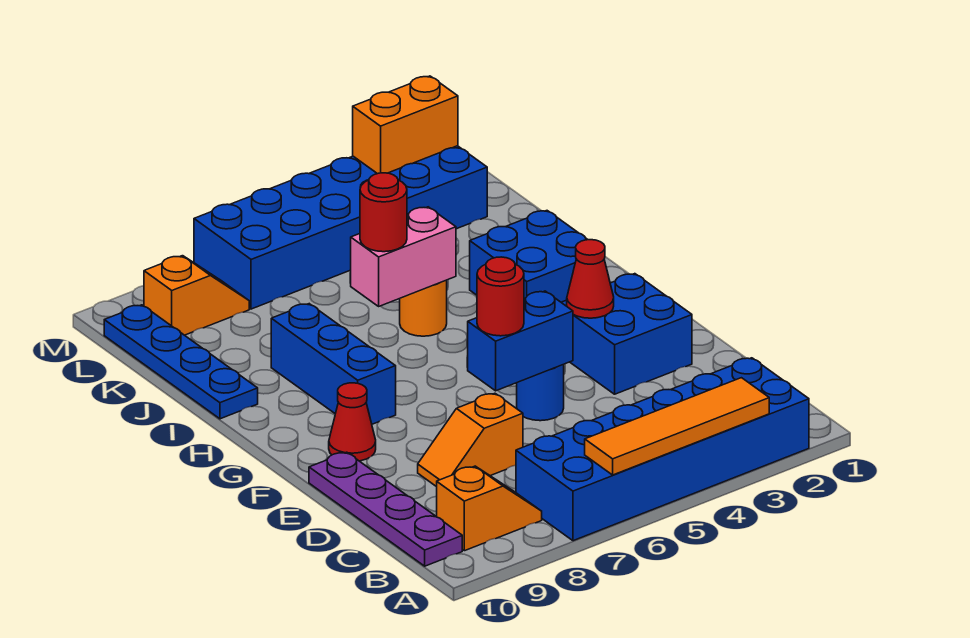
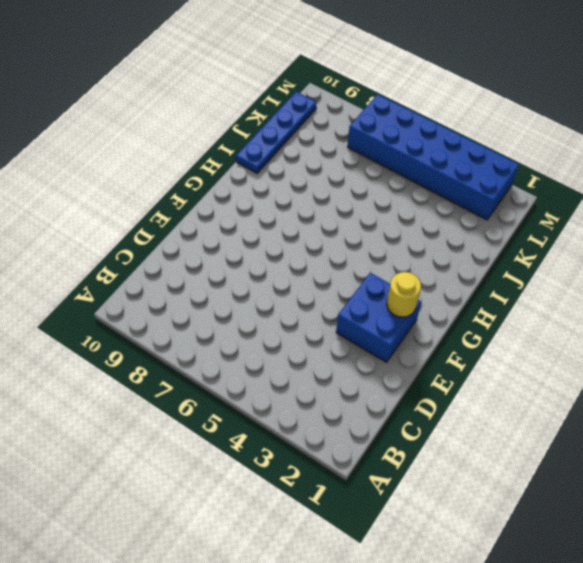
yellow round brick F2 level 2 -> none
none -> blue brick A2:B7 level 1
none -> orange slope B8:B9 level 1 top 9
none -> purple plate B10:E10 level 1

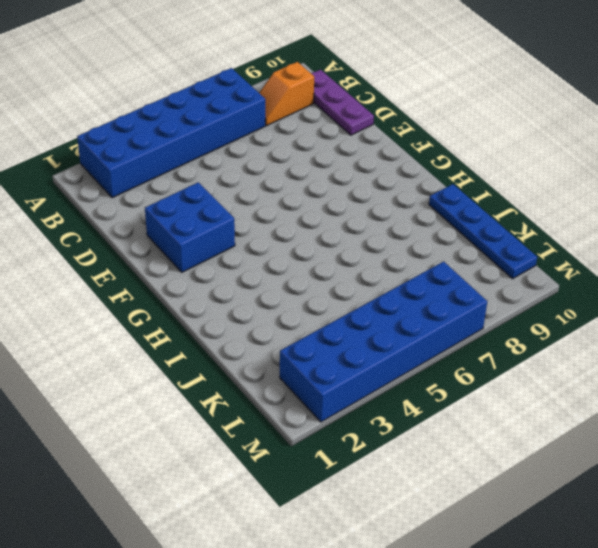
purple plate B10:D10 level 1 -> purple plate B10:E10 level 1
none -> orange slope D7:D8 level 1 top 7
none -> blue round brick E5 level 1
none -> red cone F9 level 1

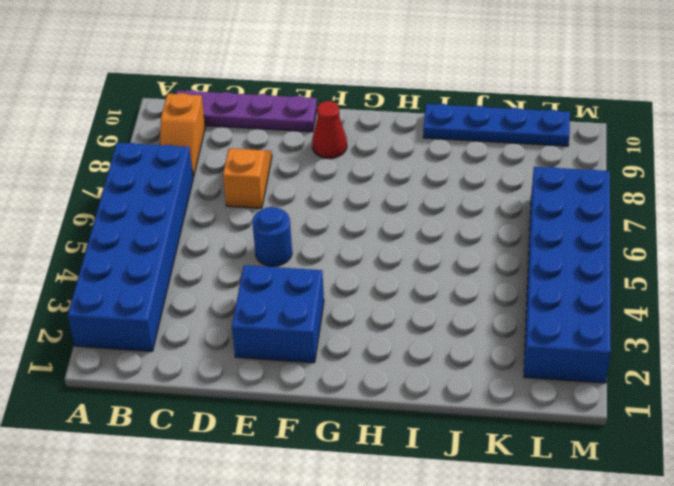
none -> blue brick G8:I8 level 1
none -> blue brick H2:I3 level 1
none -> orange round brick I5 level 1

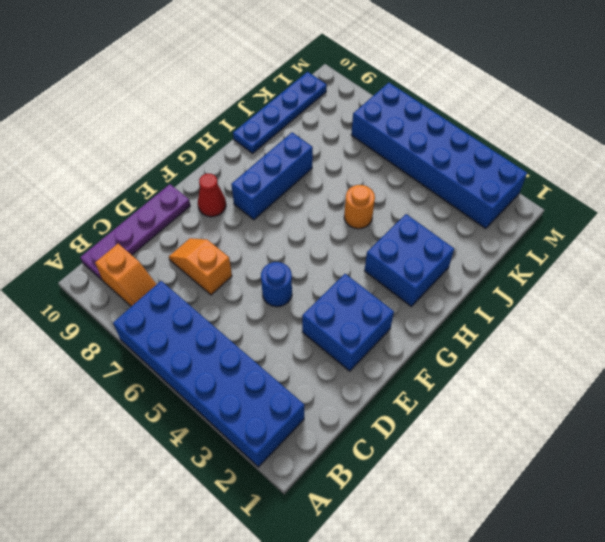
none -> orange slope L8:L9 level 1 top 9
none -> orange tile A3:A6 level 2
none -> blue brick E5:E6 level 2

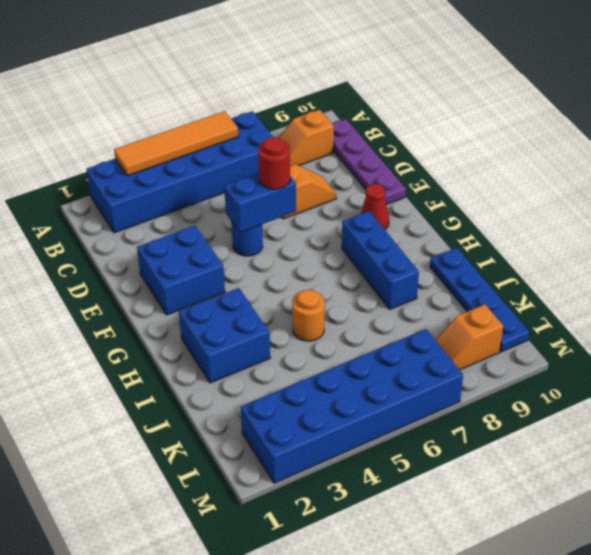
none -> red cone F3 level 2
none -> pink brick I5:I6 level 2
none -> orange brick M2:M3 level 2

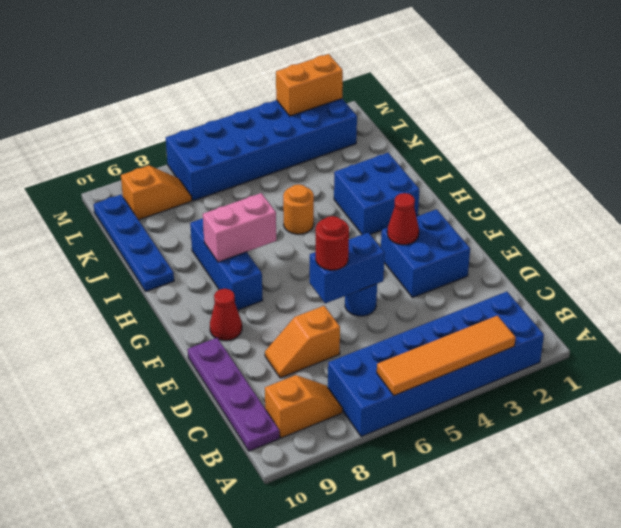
pink brick H7:H8 level 2 -> pink brick I5:I6 level 2
none -> red round brick I6 level 3

